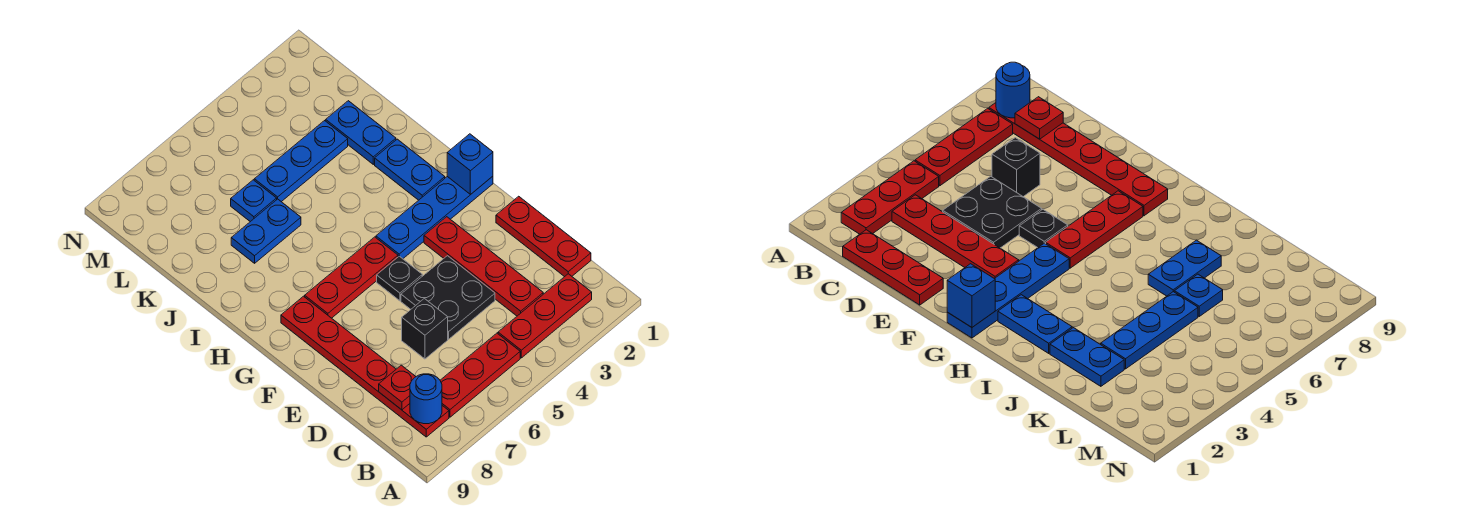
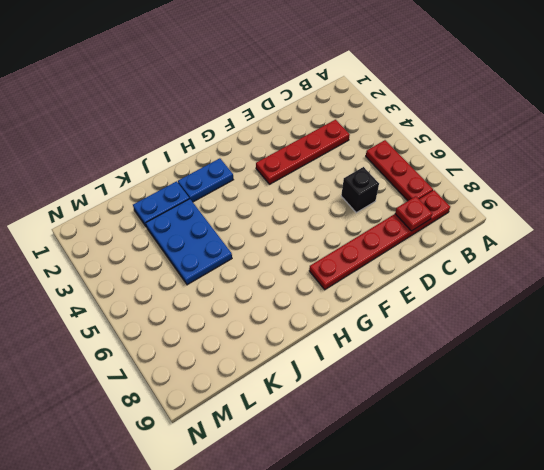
blue plate J3:K5 level 1 -> blue plate K3:K5 level 1
none -> red plate B2:B4 level 1
none -> red plate C1:E1 level 1
none -> black plate D4:E5 level 1

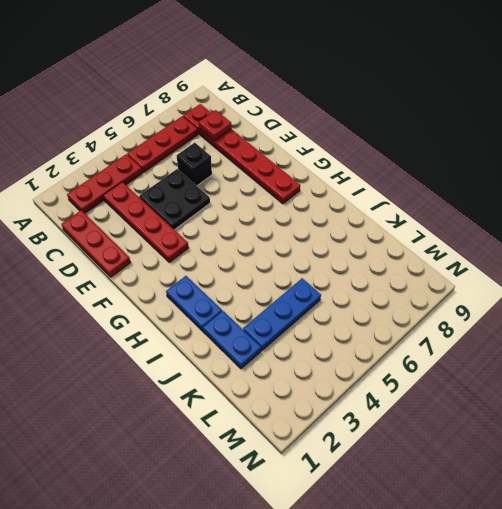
none -> black plate F5 level 1
none -> blue plate G1:G4 level 1
none -> red plate G5:G7 level 1

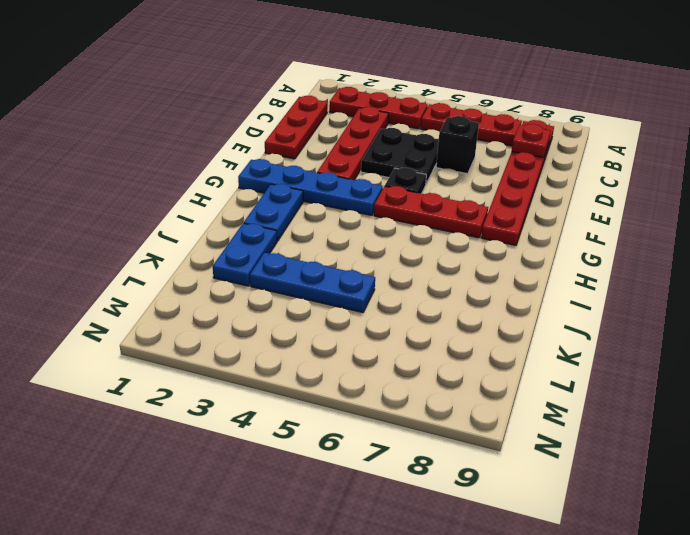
none -> blue plate J6:J7 level 1
none -> blue plate K6 level 1
none -> blue round brick B8 level 2

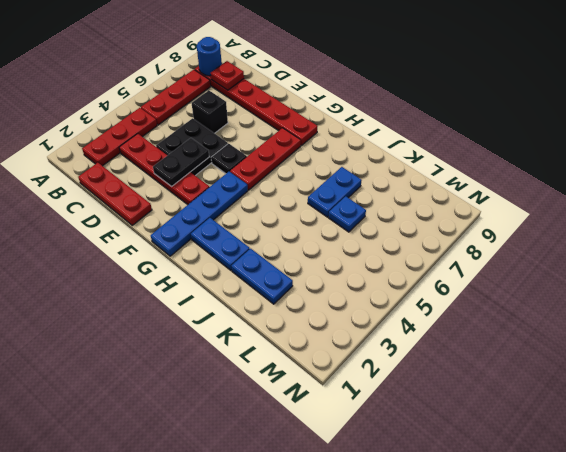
black plate E3:E4 level 2 -> none
none -> blue plate K3:K5 level 1
none -> blue brick G1 level 2

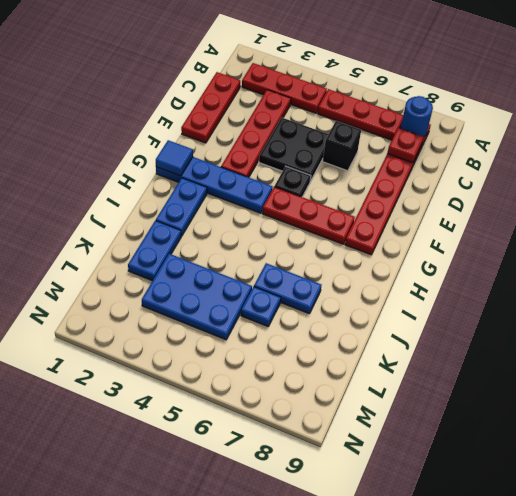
blue tile G1 level 2 -> blue brick G1 level 2
blue plate K3:L5 level 1 -> blue plate K3:K5 level 1

